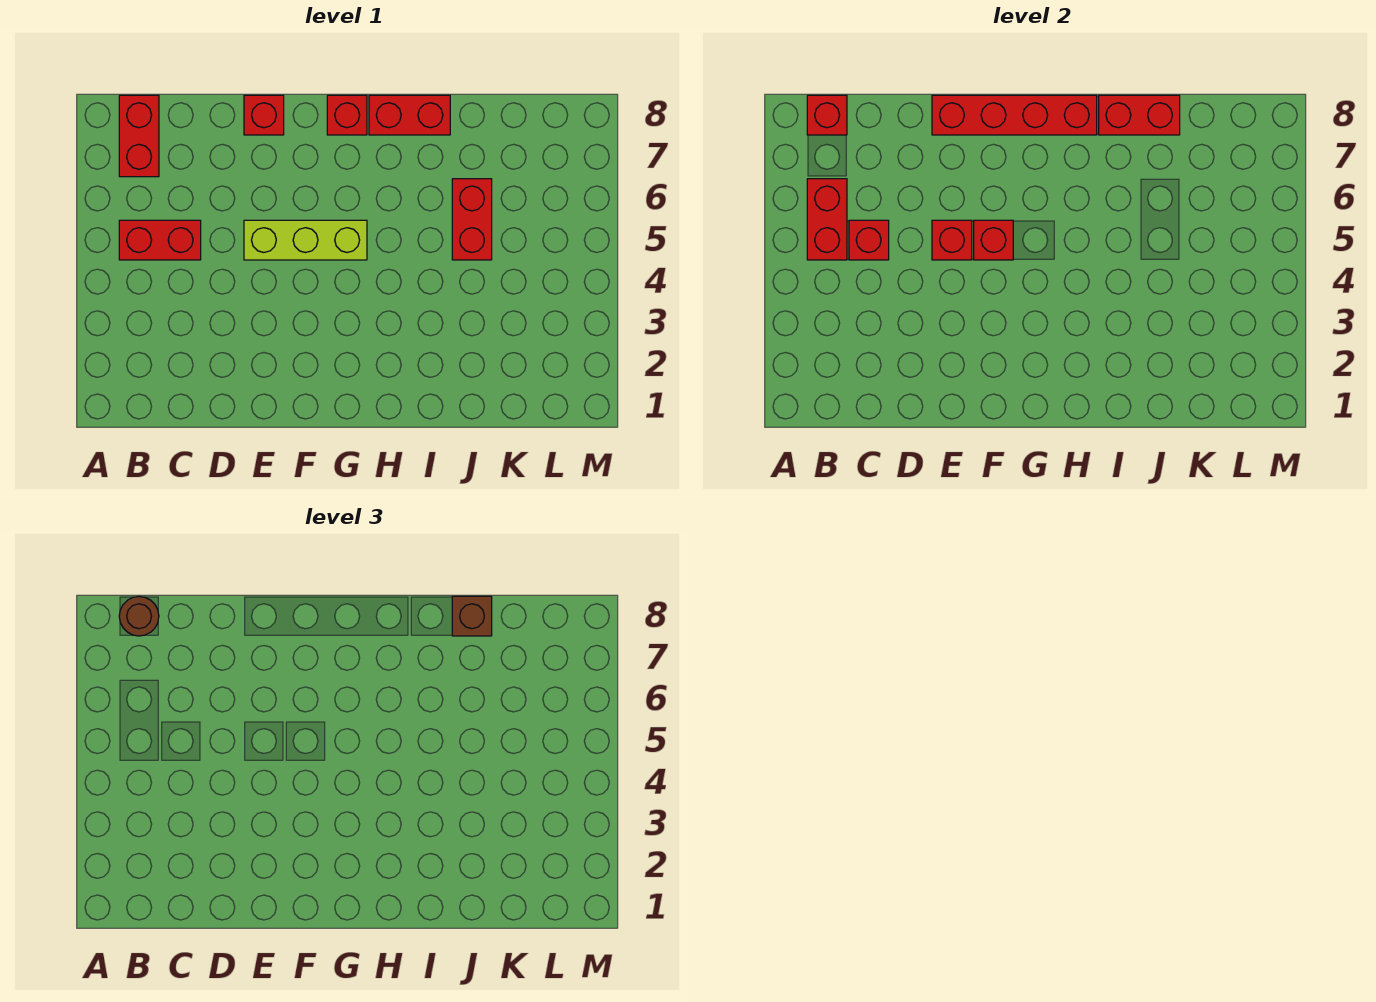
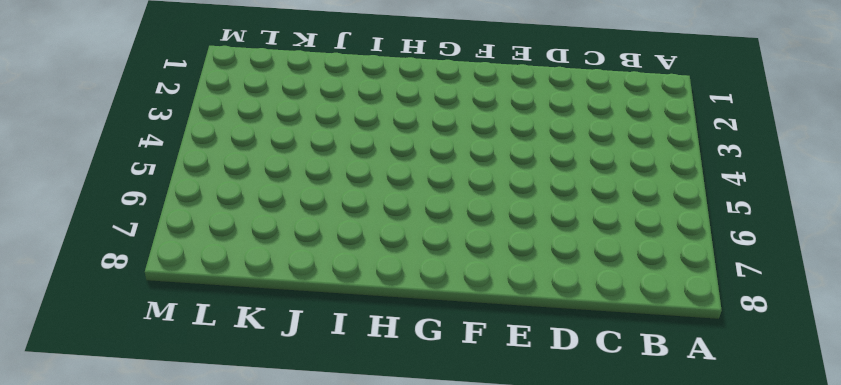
none -> red brick B5:C5 level 1
none -> red brick B7:B8 level 1
none -> lime brick E5:G5 level 1

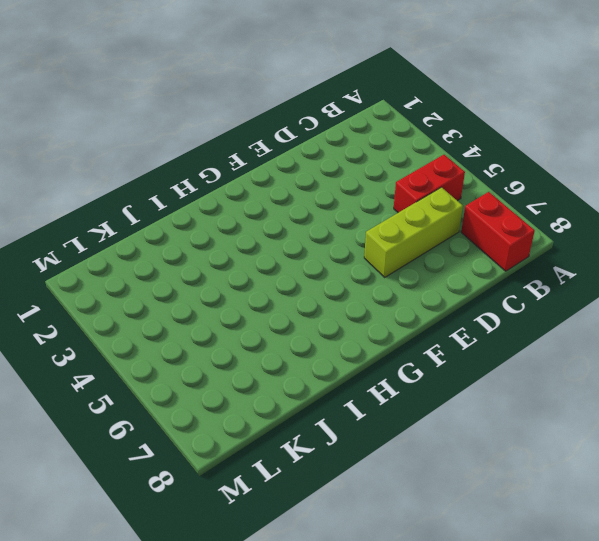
lime brick C6:E6 level 1 -> lime brick E5:G5 level 1
none -> red brick E8 level 1
none -> red brick G8 level 1
none -> red brick H8:I8 level 1

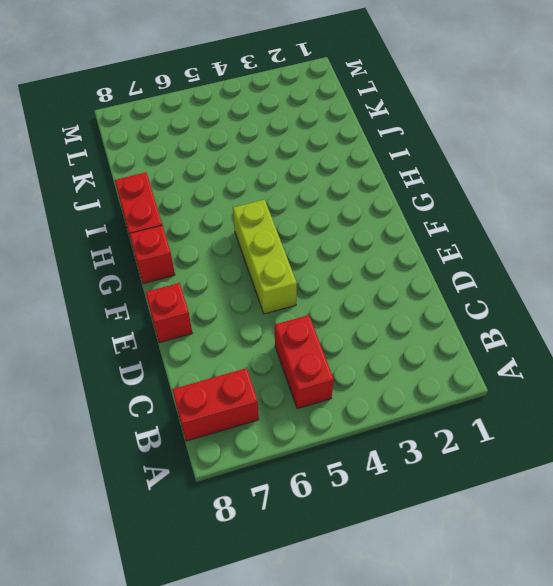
none -> red brick J5:J6 level 1
none -> red brick B5:B6 level 2
none -> red brick B8 level 2

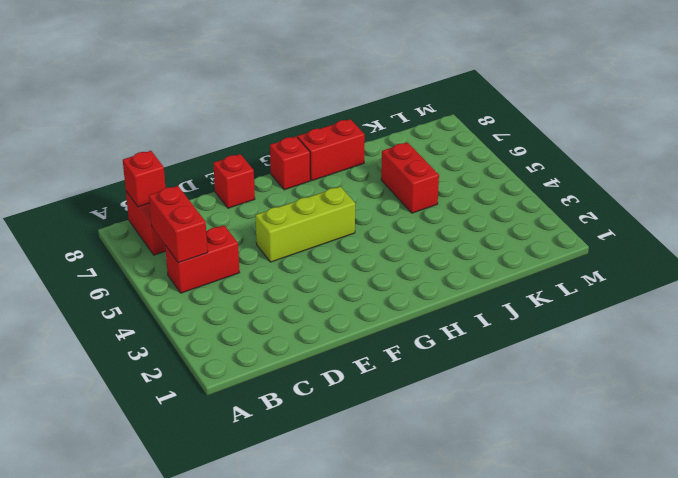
none -> red brick C5 level 2
none -> red brick E5 level 2
none -> red brick E8:H8 level 2

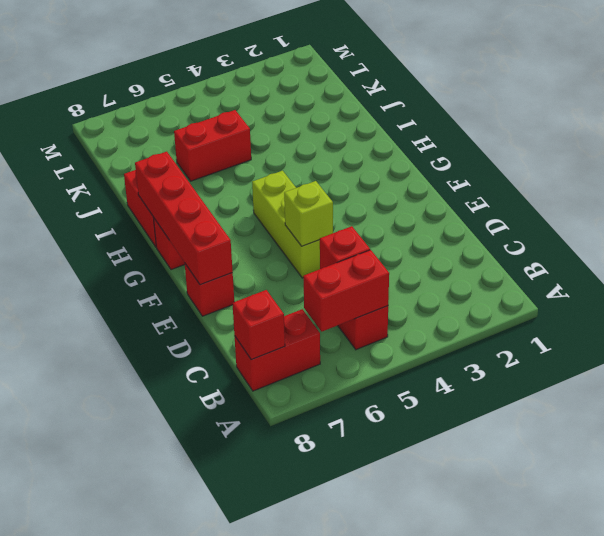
lime brick E5 level 2 -> red brick E5 level 2
none -> red brick F5 level 2
none -> red brick I8:J8 level 2
none -> brown round brick B8 level 3

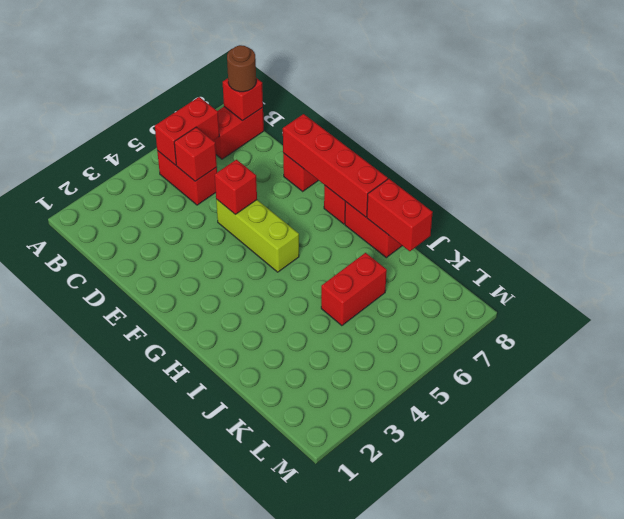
none -> red brick F5 level 2
none -> brown brick J8 level 3

